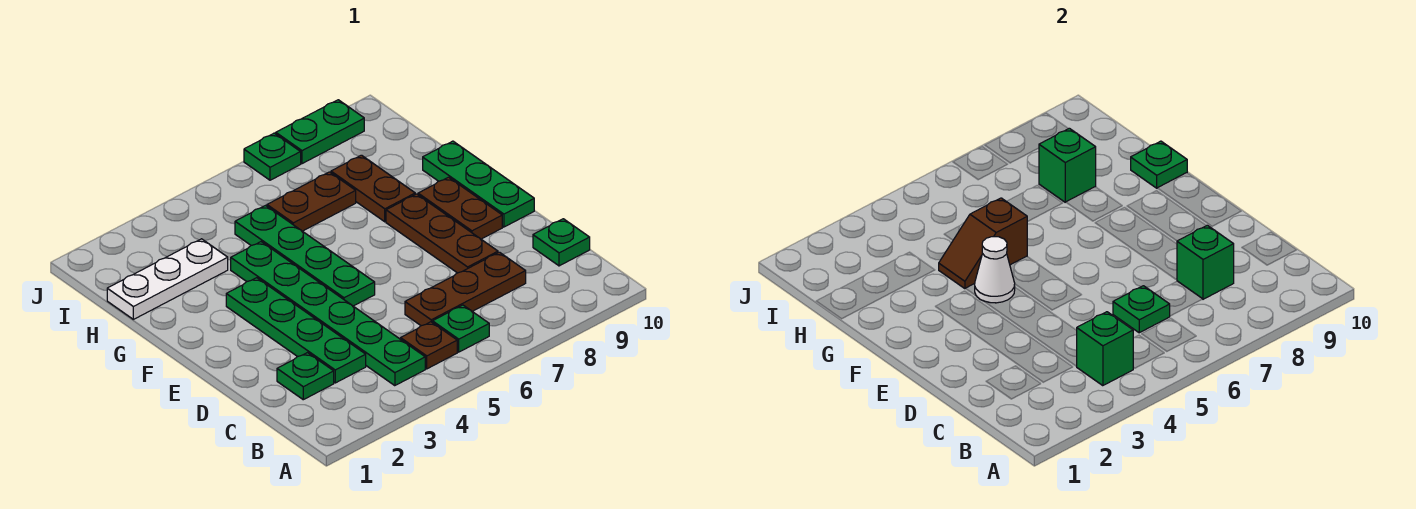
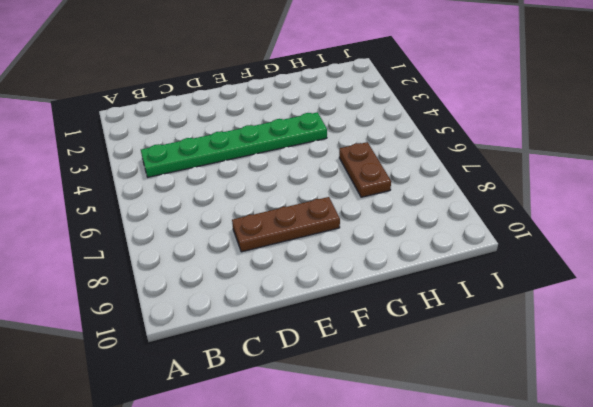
none -> brown plate B5 level 1
none -> green plate B6 level 1
none -> green plate C2 level 1

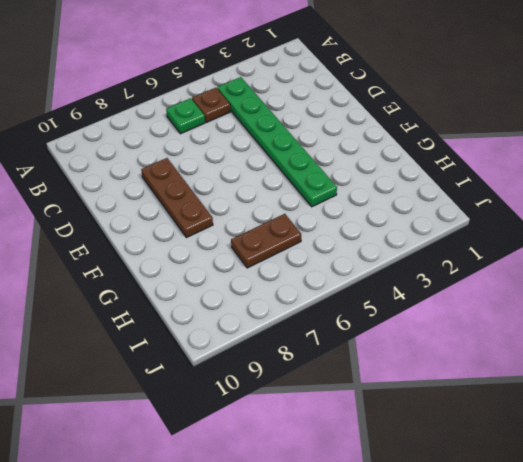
none -> green plate C2 level 1
none -> green plate C3:F3 level 1
none -> brown plate C6:C8 level 1

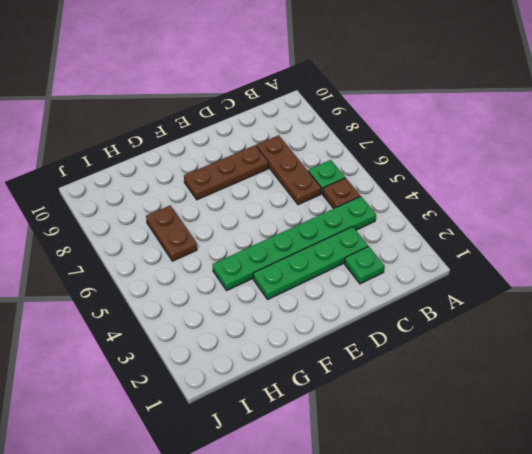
none -> green plate C10 level 1
none -> green plate E5:H5 level 1
none -> brown plate E9:F9 level 1

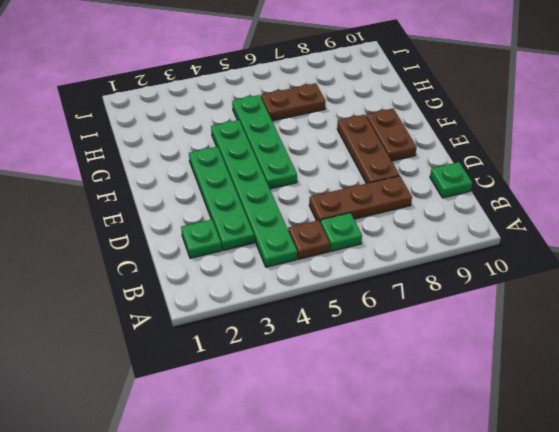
none -> green plate E10:G10 level 1
none -> brown plate G8:H8 level 1
none -> white plate H1:H3 level 1

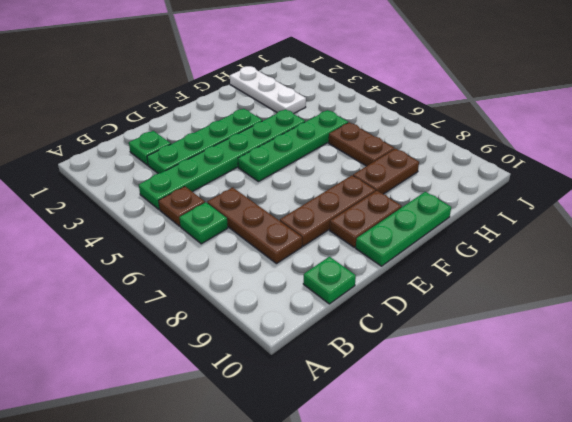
none -> green plate J7 level 1
none -> green plate J8:J9 level 1
none -> green brick B4 level 2

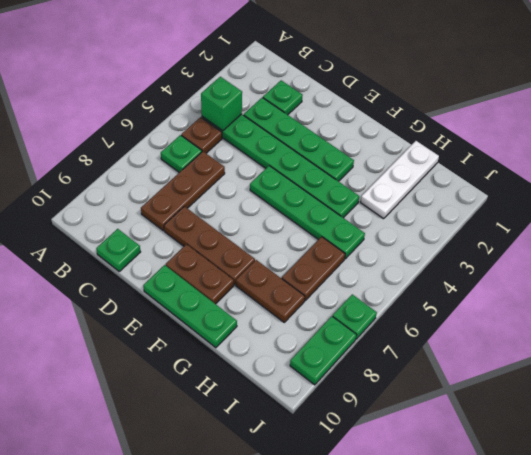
none -> green plate C6 level 2
none -> green brick C8 level 2
none -> white cone F4 level 2

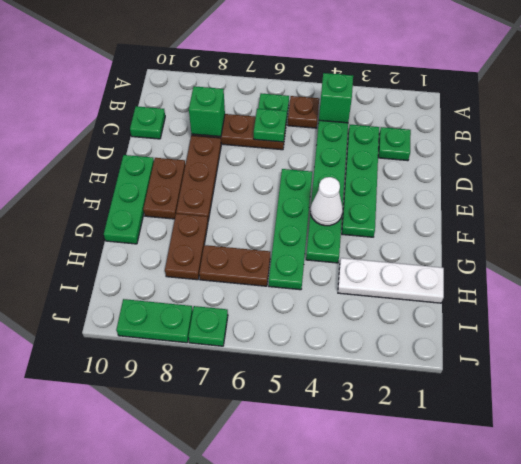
none -> brown slope G4:G5 level 2 top 5
none -> green plate G10 level 2
none -> green brick H8 level 2

